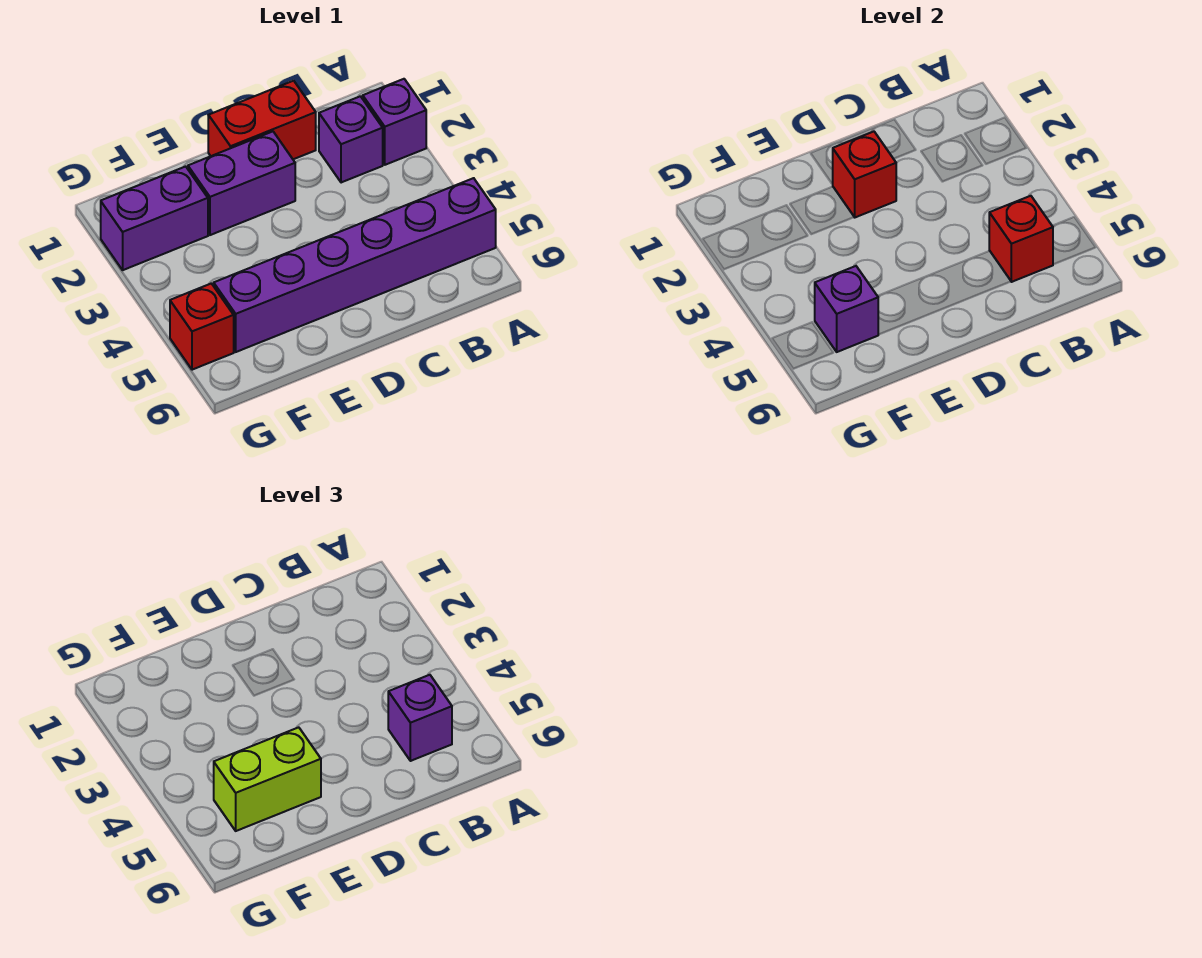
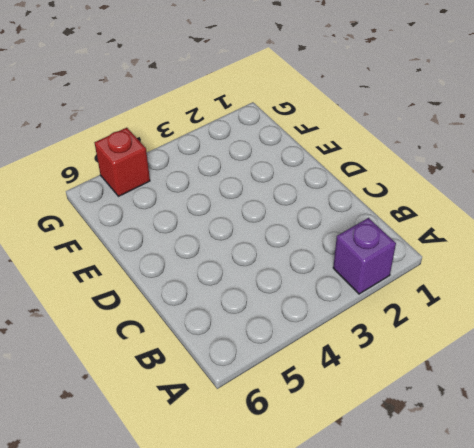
none -> purple brick A5:F5 level 1
none -> purple brick B2 level 1
none -> red brick C1:D1 level 1

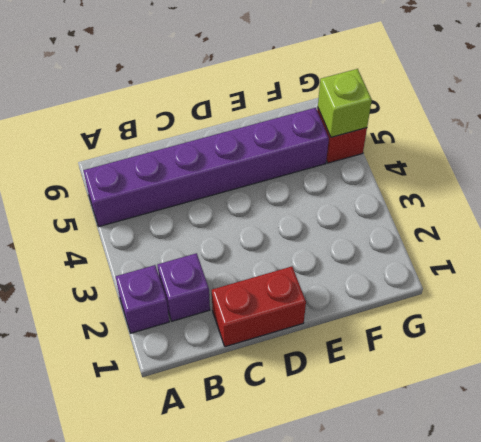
lime brick G5 level 2 -> none
none -> purple brick D2:E2 level 1
none -> purple brick F2:G2 level 1
none -> red brick B5 level 2

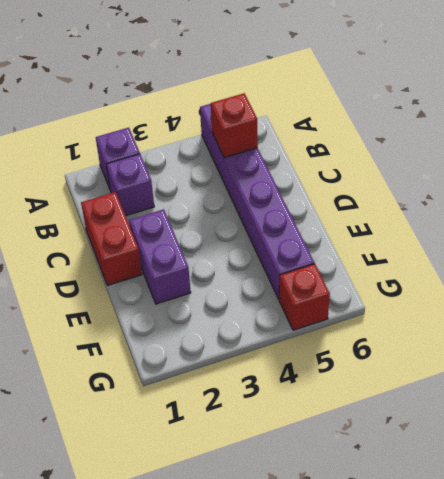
none -> purple brick F2:G2 level 1
none -> red brick D2 level 2
none -> purple brick F5 level 2

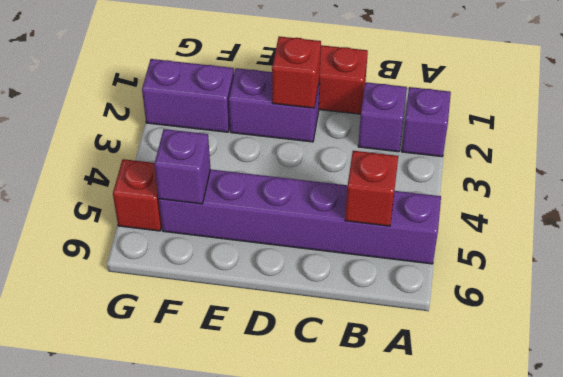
none -> purple brick B5 level 3
none -> lime brick E5:F5 level 3

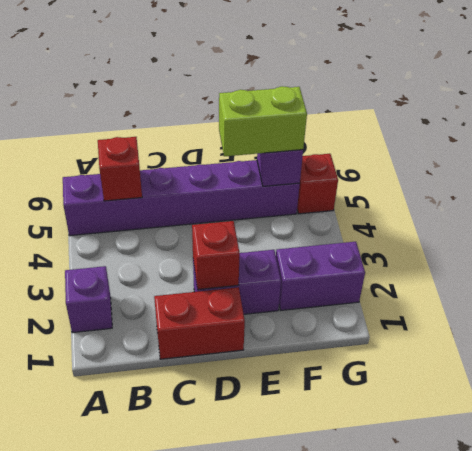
none -> purple brick B2 level 1
none -> purple brick B5 level 3

